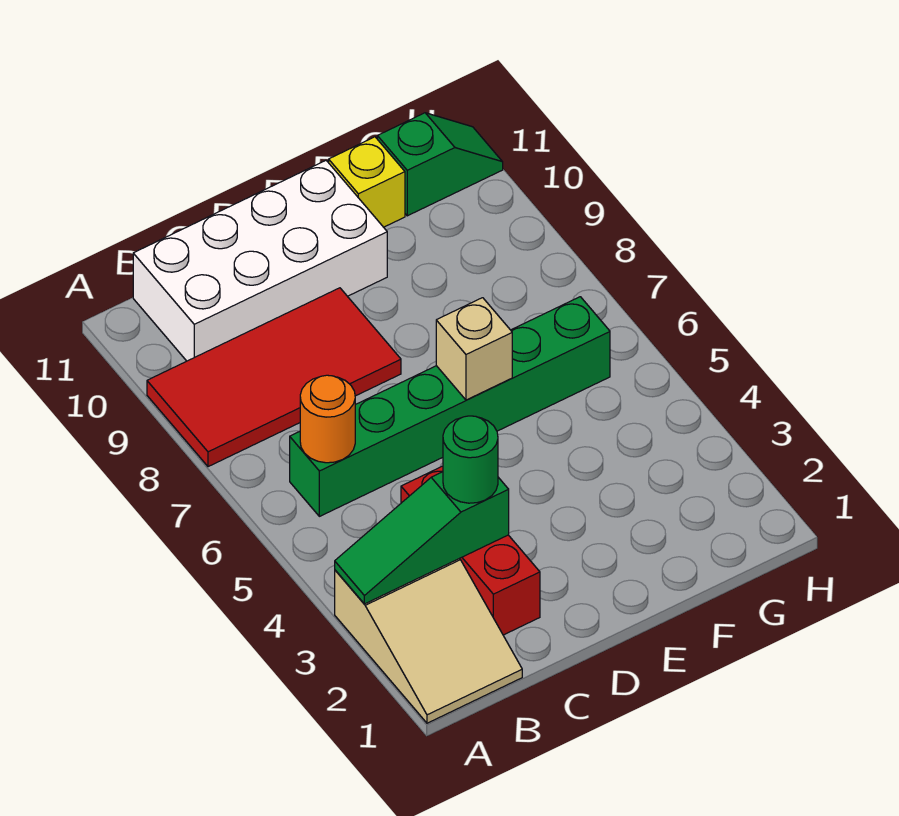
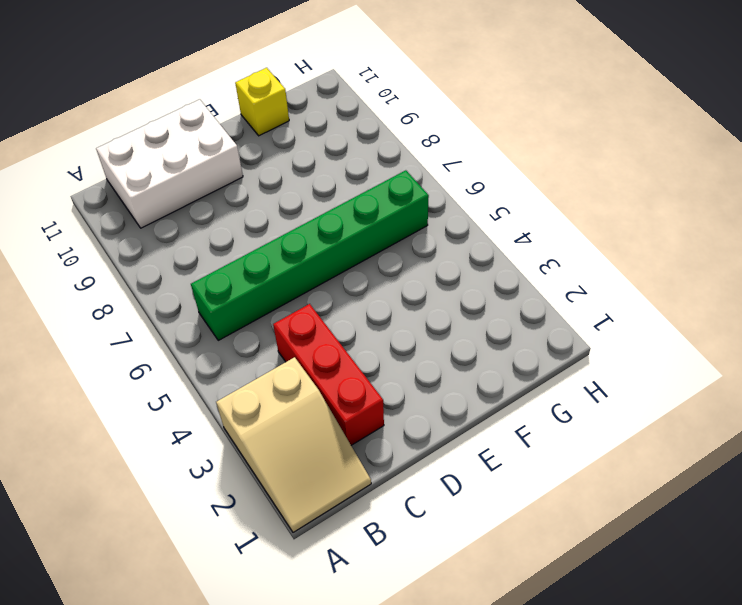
white brick B10:D11 level 1 -> white brick B10:E11 level 1
none -> red tile A8:D9 level 1
none -> green slope G11:H11 level 1 top G

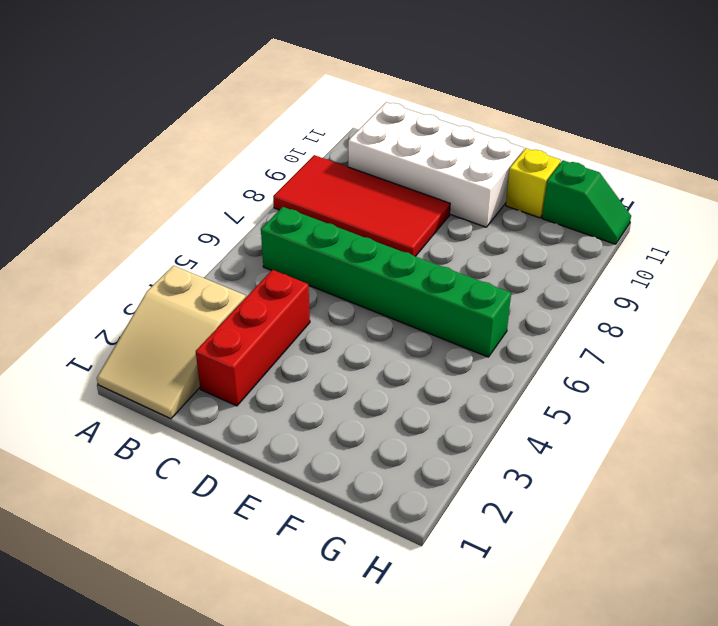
none -> green slope A3:C3 level 2 top C
none -> orange round brick B6 level 2

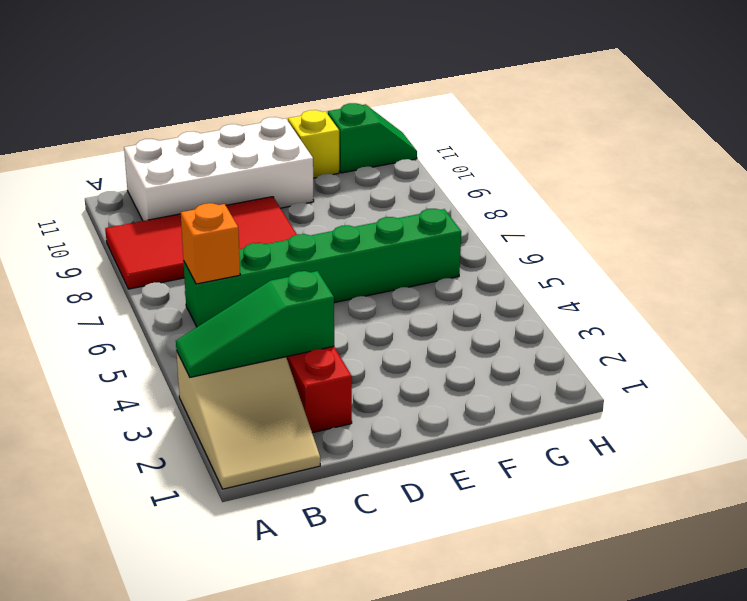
orange brick B6 level 2 -> orange round brick B6 level 2
none -> tan brick E6 level 2
none -> green round brick C3 level 3

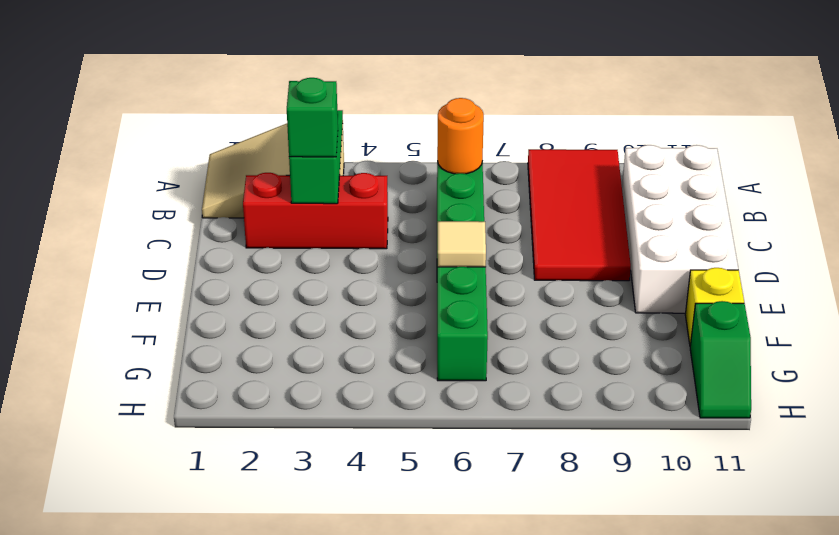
green brick C3 level 3 -> green round brick C3 level 3
tan tile E6 level 2 -> tan brick E6 level 2

